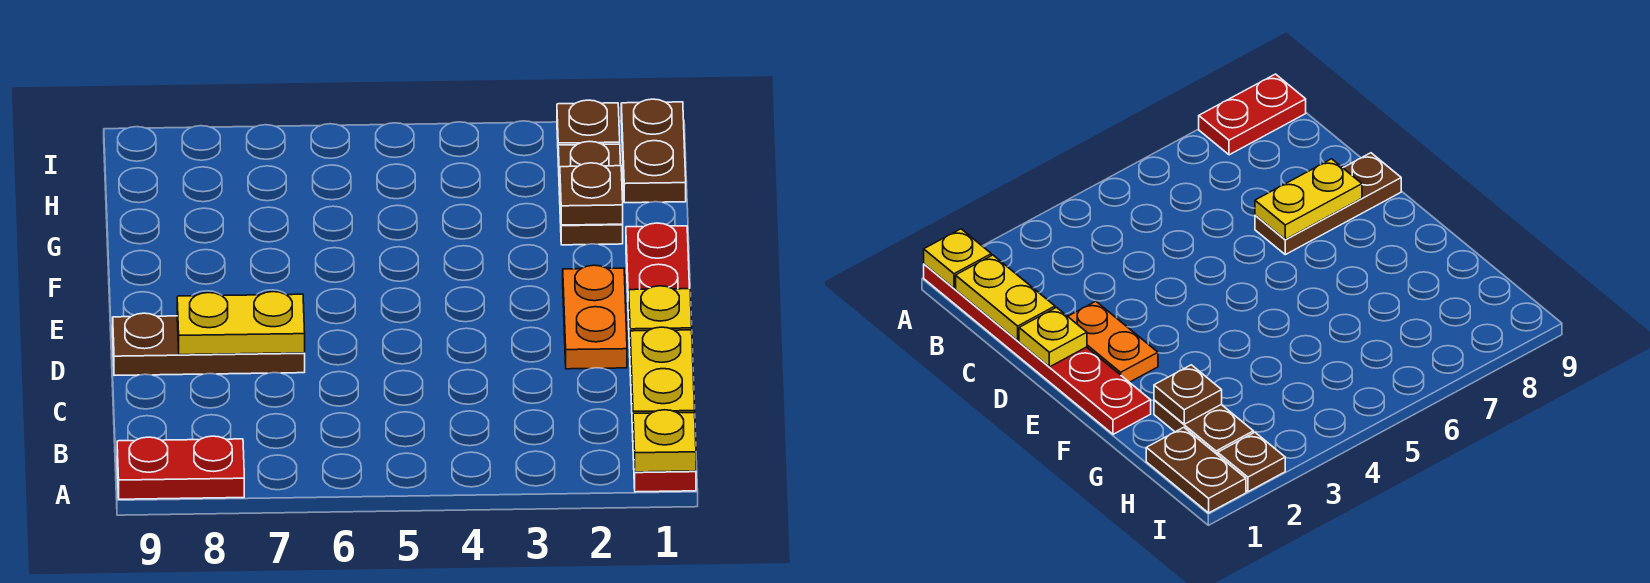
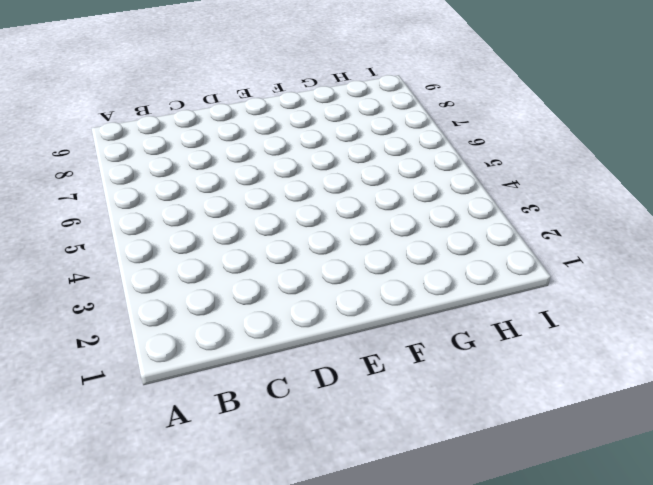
none -> red plate A1:F1 level 1
none -> red plate A8:A9 level 1
none -> orange plate D2:E2 level 1

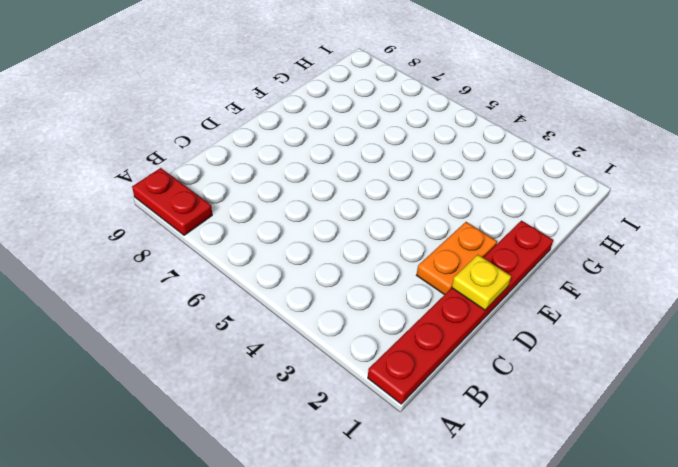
none -> brown plate D7:D9 level 1
none -> brown plate G2:H2 level 1
none -> brown plate H1:I1 level 1

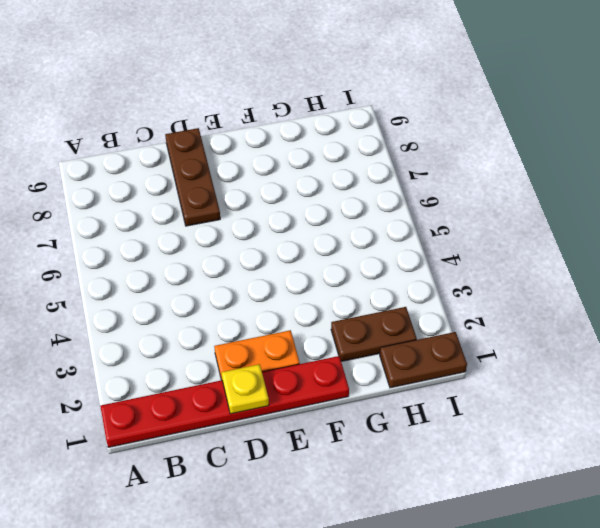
none -> red plate A8:A9 level 1
none -> brown plate I2 level 1
none -> yellow plate A1 level 2

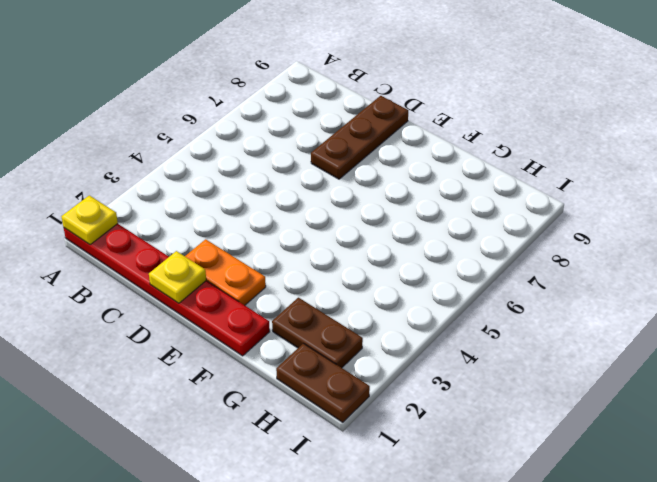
none -> red plate A8:A9 level 1
none -> brown plate I2 level 1
none -> yellow plate B1:C1 level 2

